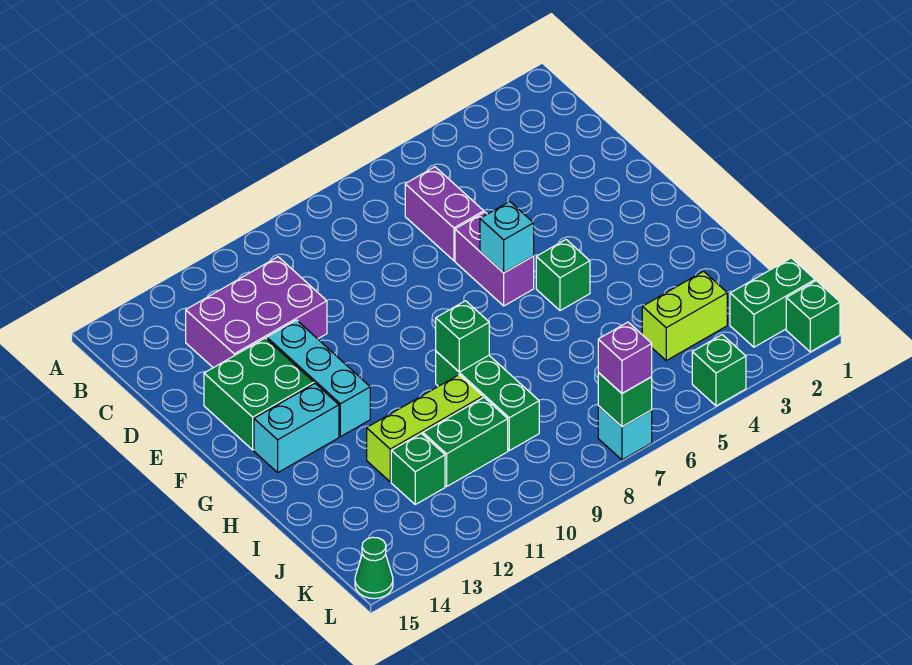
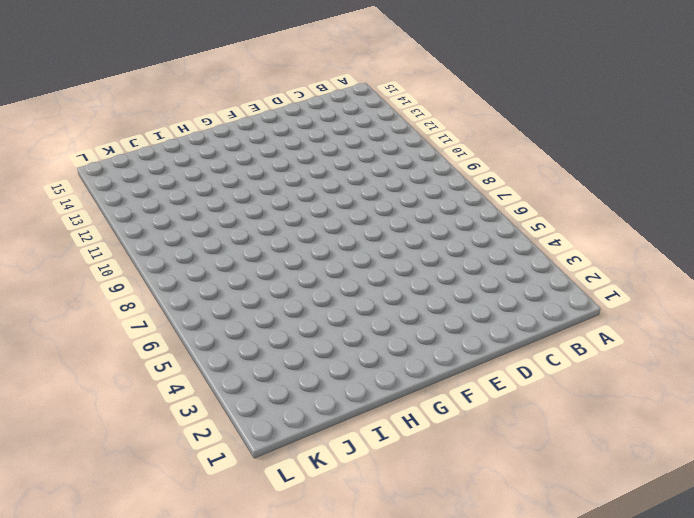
none -> purple brick C6:D6 level 1
none -> purple brick C11:D13 level 1
none -> purple brick E6:F6 level 1

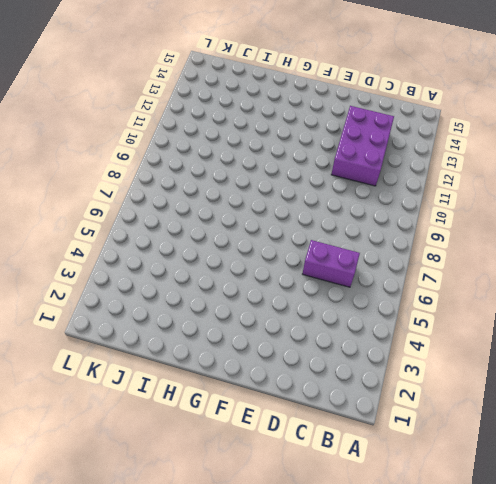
none -> purple brick E6:F6 level 1
none -> cyan brick E12:G12 level 1
none -> green brick E13:F14 level 1

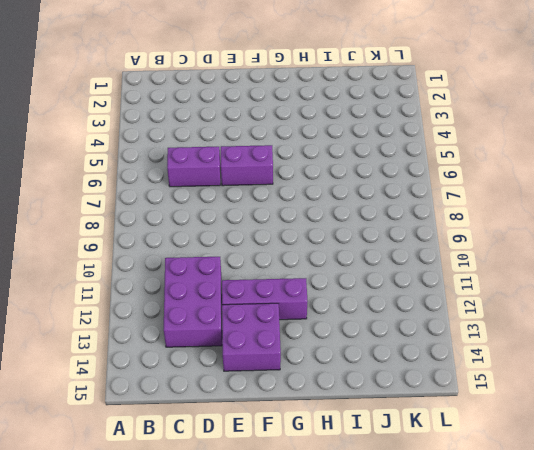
purple brick E12:G12 level 1 -> cyan brick E12:G12 level 1
purple brick E13:F14 level 1 -> green brick E13:F14 level 1
none -> green brick G5 level 1
none -> cyan brick G13:G14 level 1
none -> green brick H9:J9 level 1

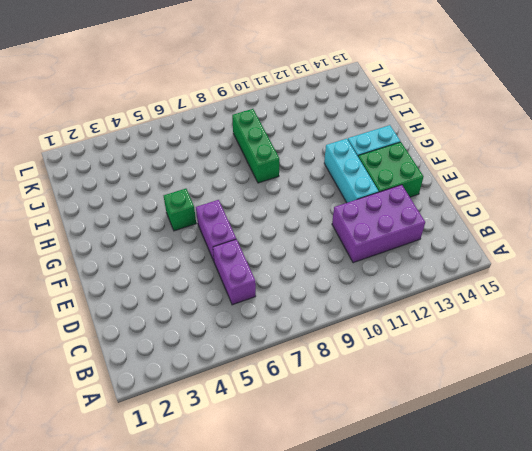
none -> lime brick I10:I12 level 1
none -> lime brick J3:J4 level 1
none -> green brick J10:J11 level 1

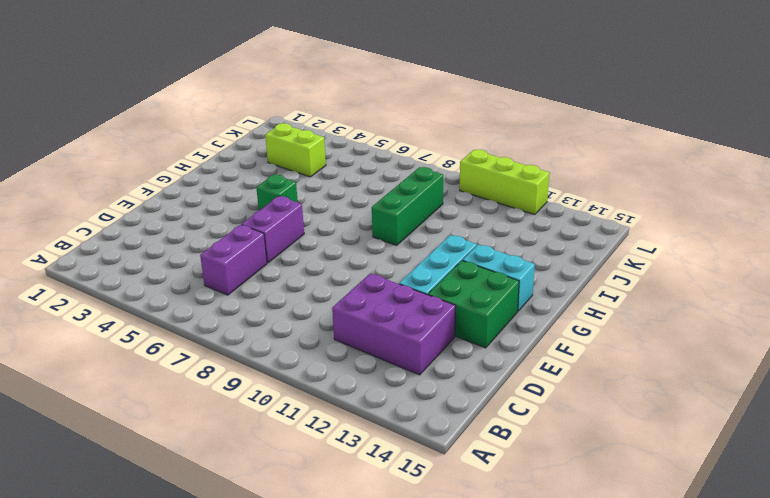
lime brick L10:L12 level 1 -> lime brick I10:I12 level 1
none -> green brick J10:J11 level 1
none -> green brick J12 level 1
none -> green brick K1:K2 level 1

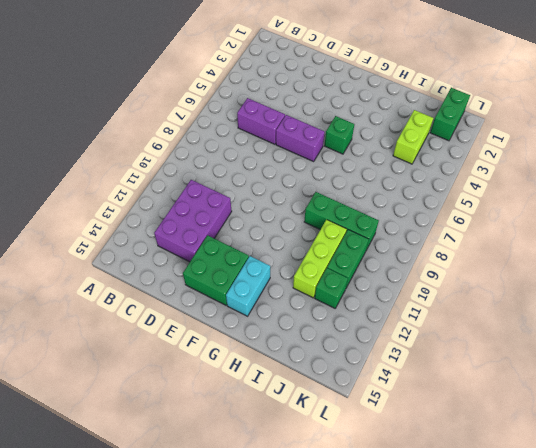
none -> cyan brick E12:G12 level 1
none -> green brick L1 level 1
none -> green brick L4 level 1

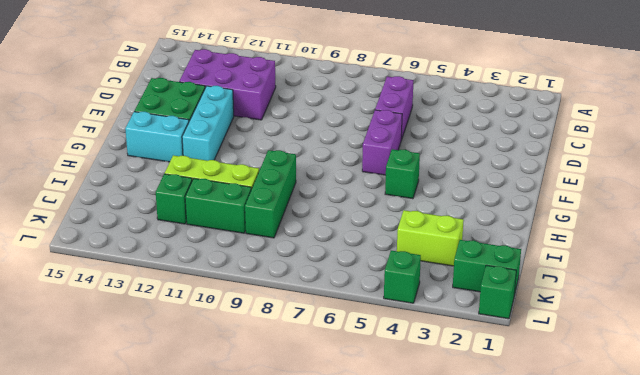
none -> cyan brick L7 level 1
none -> green cone L15 level 1
none -> cyan brick F6 level 2

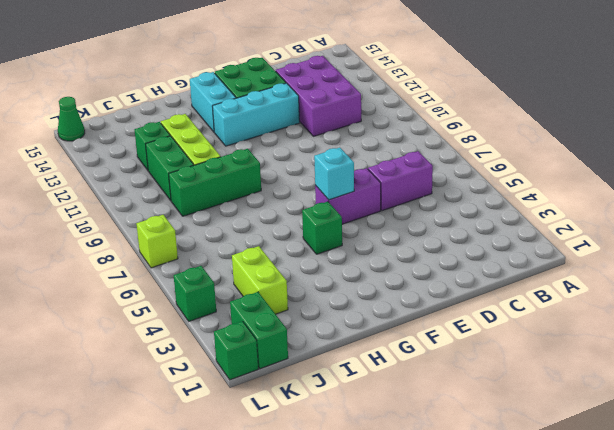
lime brick L7 level 1 -> cyan brick L7 level 1
none -> green brick H9 level 2
none -> green brick L7 level 2
none -> purple brick L7 level 3

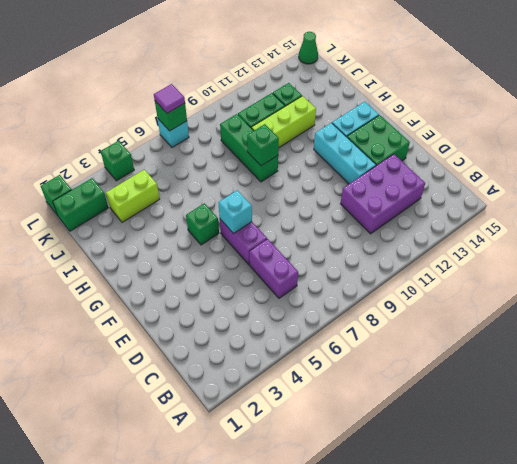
purple tile L7 level 3 -> purple brick L7 level 3

